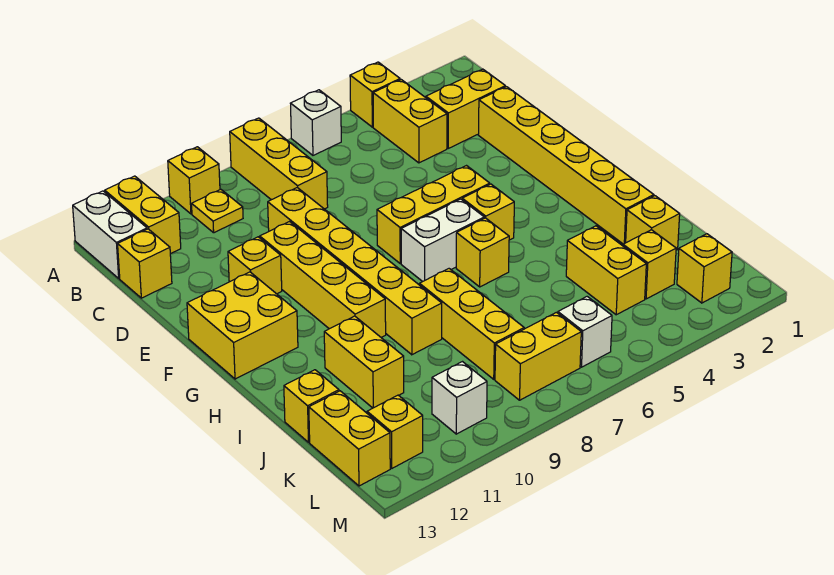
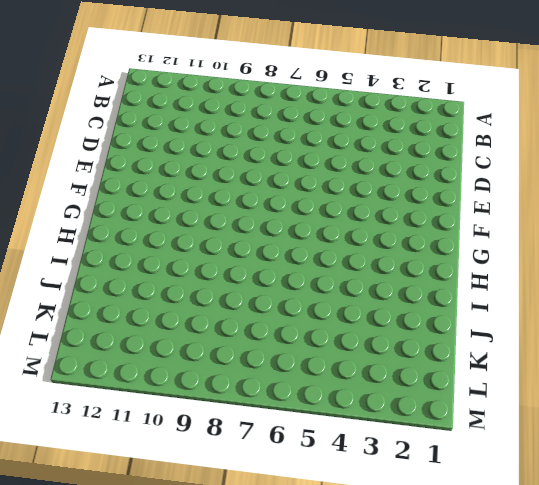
none -> yellow brick A4 level 1
none -> white brick A6 level 1
none -> yellow brick A8:C8 level 1
none -> yellow brick A10 level 1

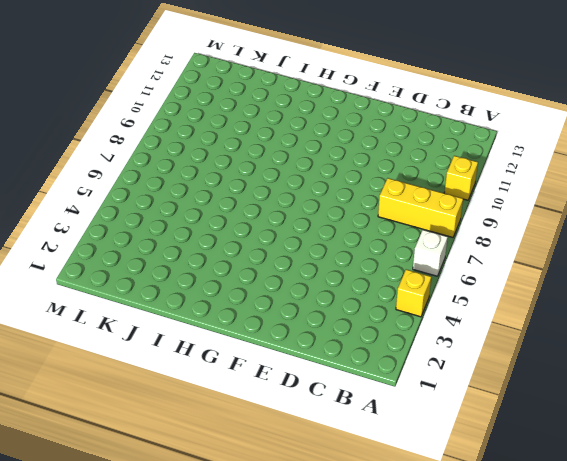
none -> yellow brick A12:B12 level 1
none -> white brick A13:B13 level 1
none -> yellow brick B4:C4 level 1
none -> yellow plate B10 level 1

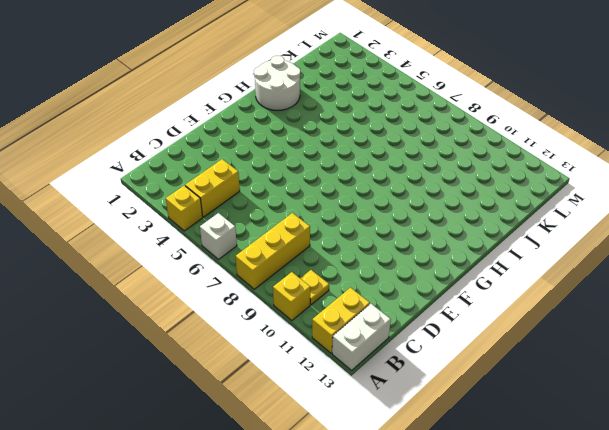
white round brick H1:I2 level 1 -> yellow brick D2:I2 level 1
none -> yellow brick C2:C3 level 1
none -> yellow brick C13 level 1
none -> yellow brick D9:I9 level 1
none -> yellow brick E10:H10 level 1

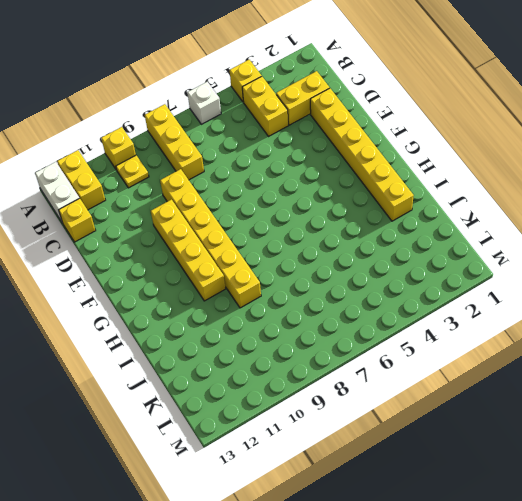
none -> yellow brick E11 level 1
none -> yellow brick F5:F7 level 1
none -> yellow brick F12:G13 level 1
none -> yellow brick G5 level 1

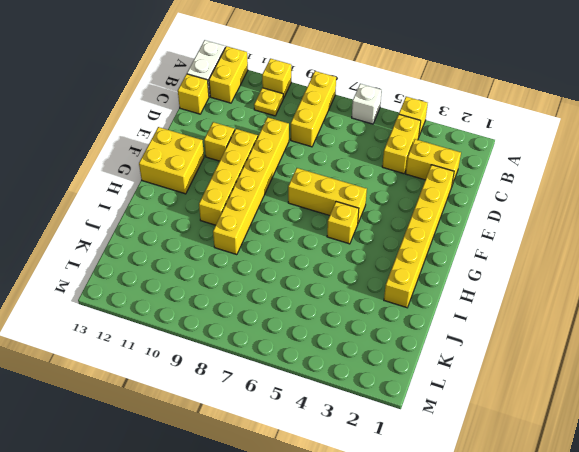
none -> white brick G6:G7 level 1
none -> yellow brick H6 level 1
none -> yellow brick I8:K8 level 1
none -> yellow brick I11:J11 level 1

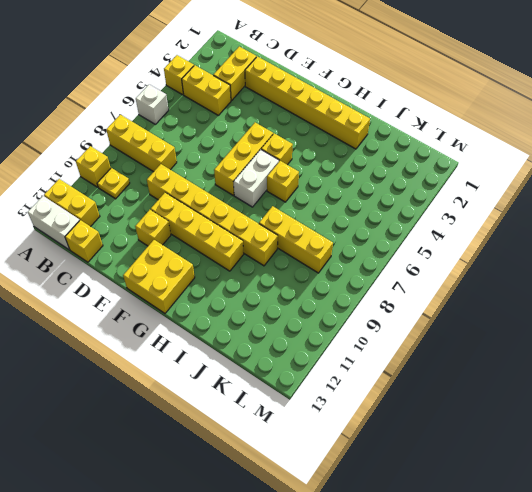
none -> yellow brick I11:J11 level 1
none -> yellow brick J2 level 1
none -> yellow brick J4:K4 level 1
none -> yellow brick J13 level 1

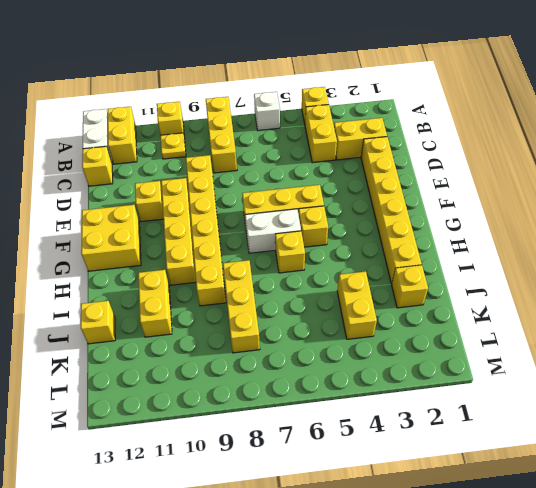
none -> yellow brick K3 level 1
none -> yellow brick K13:L13 level 1
none -> yellow brick L2 level 1
none -> white brick L6 level 1

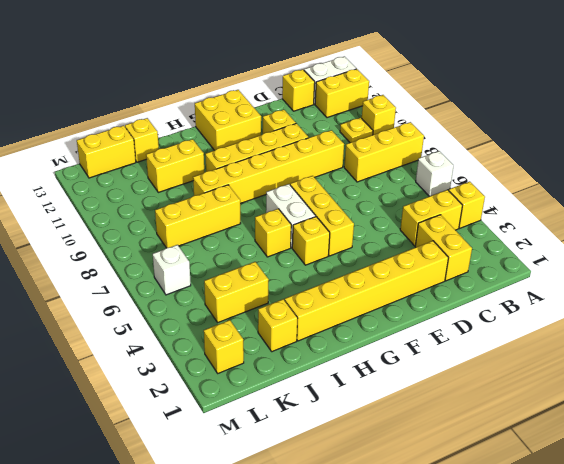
none -> yellow brick K3 level 1
none -> yellow brick L7:L8 level 1
none -> white brick L10 level 1
none -> yellow brick L12 level 1

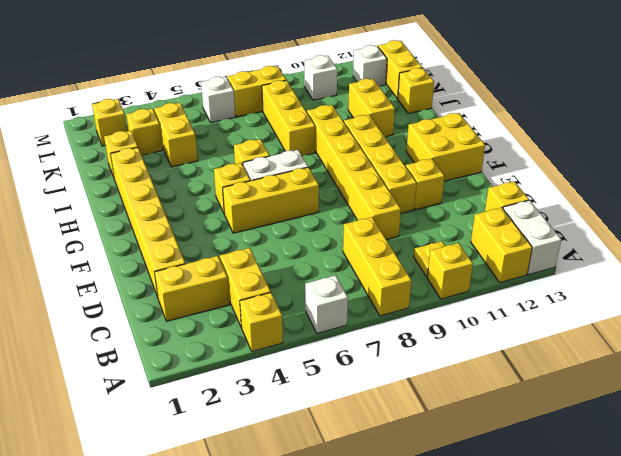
white brick L12 level 1 -> yellow brick L12 level 1

